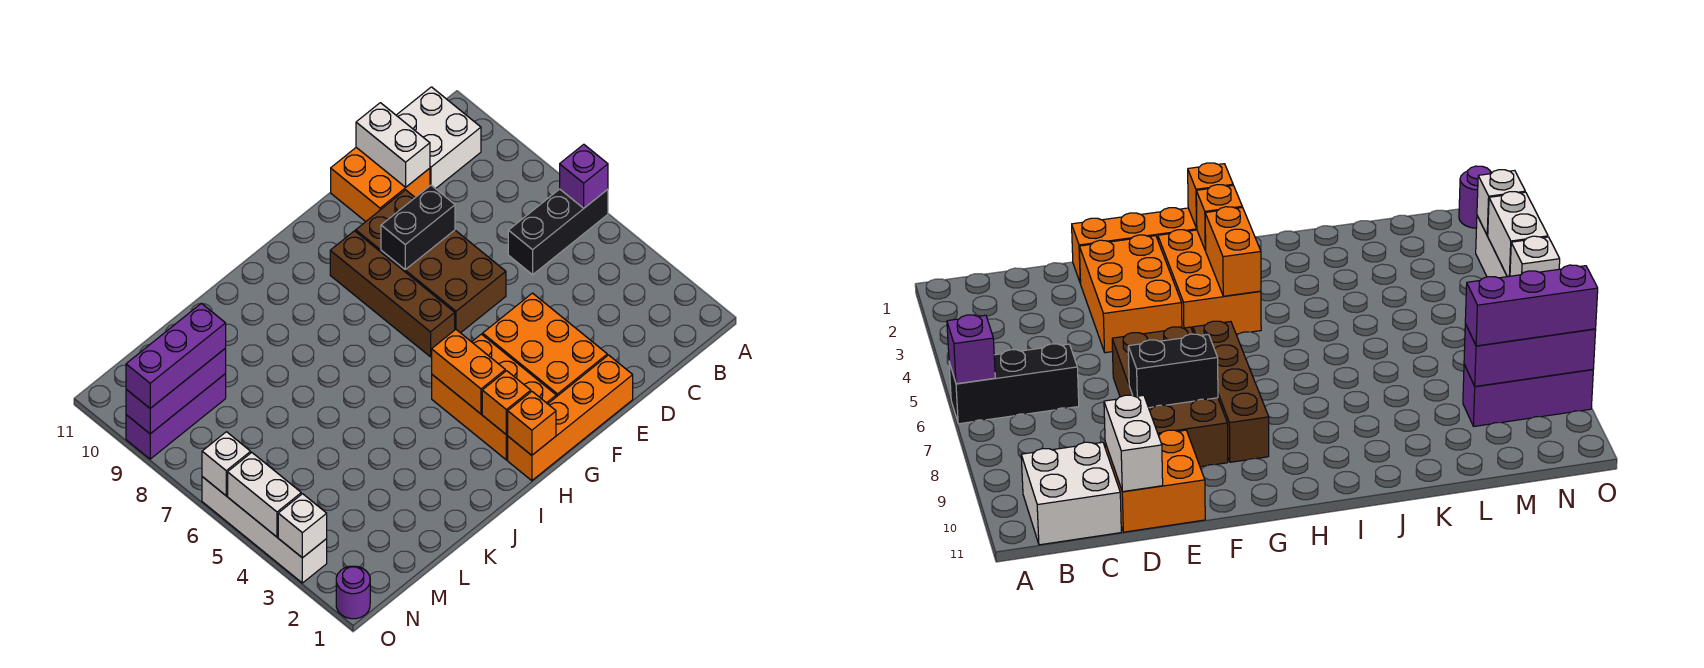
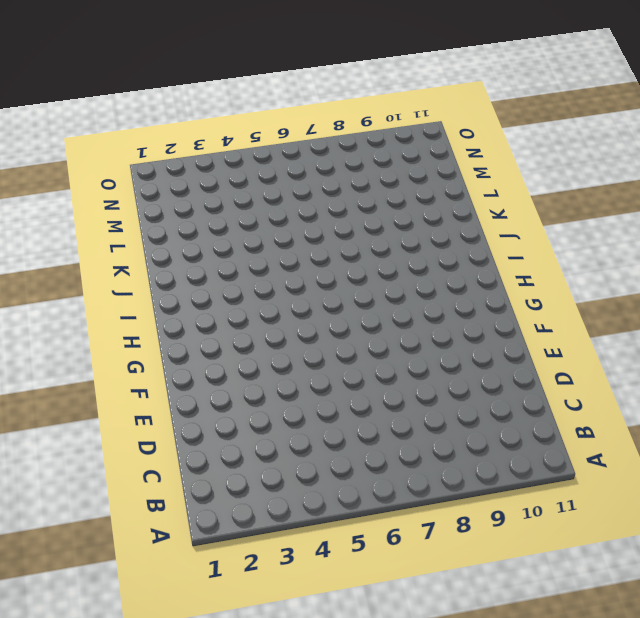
none -> black brick A6:C6 level 1
none -> white brick B10:C11 level 1
none -> orange brick D10:E11 level 1

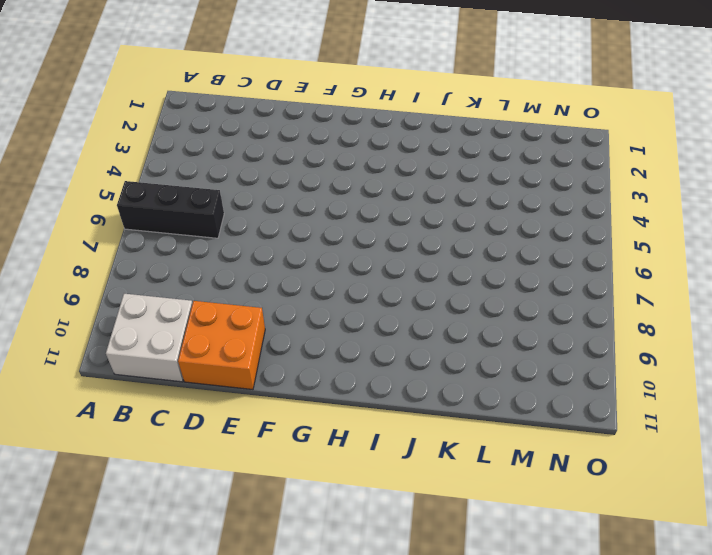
none -> orange brick E1:H1 level 1
none -> orange brick E2:F4 level 1
none -> brown brick E6:F9 level 1

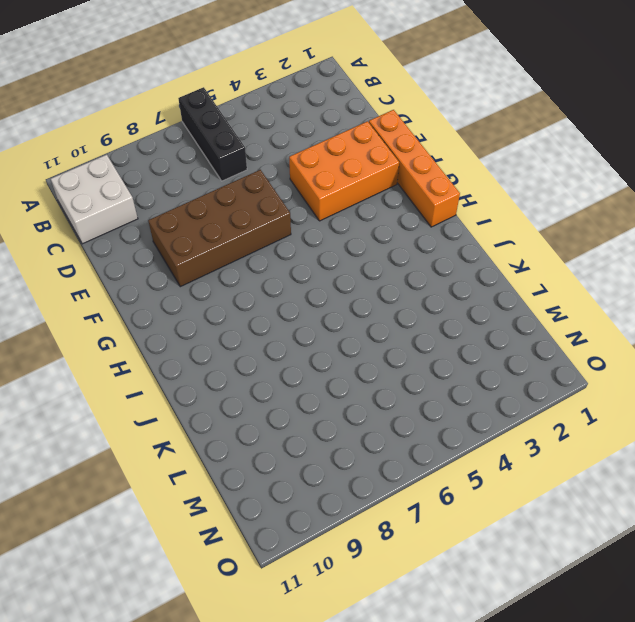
none -> orange brick D10:E11 level 1
none -> orange brick G2:H4 level 1
none -> brown brick G6:G9 level 1

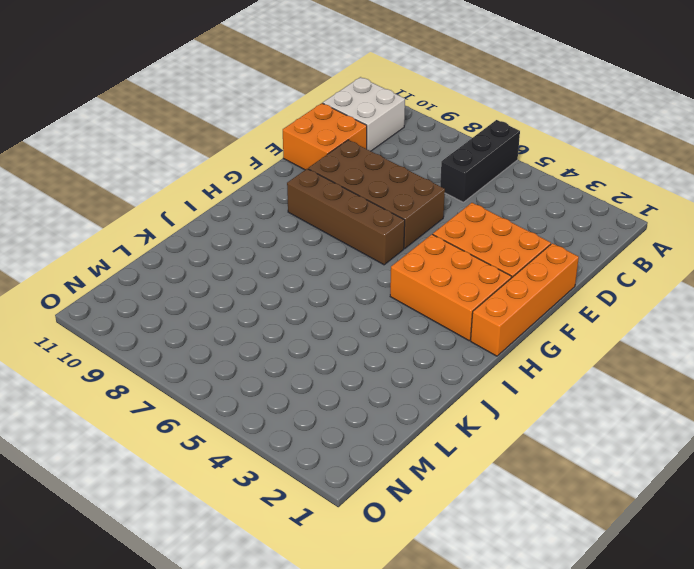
none -> purple brick M9:O9 level 1
none -> purple round brick O1 level 1
none -> white brick O3:O6 level 1

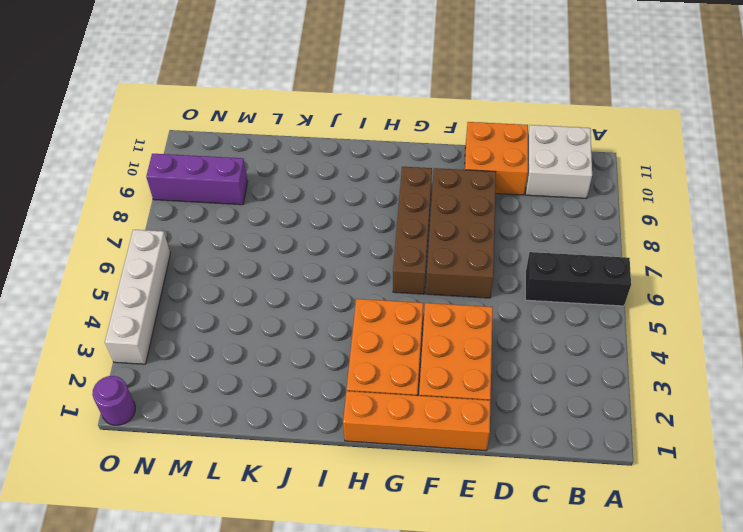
none -> purple brick A6 level 2
none -> white brick D10:D11 level 2
none -> black brick E8:F8 level 2

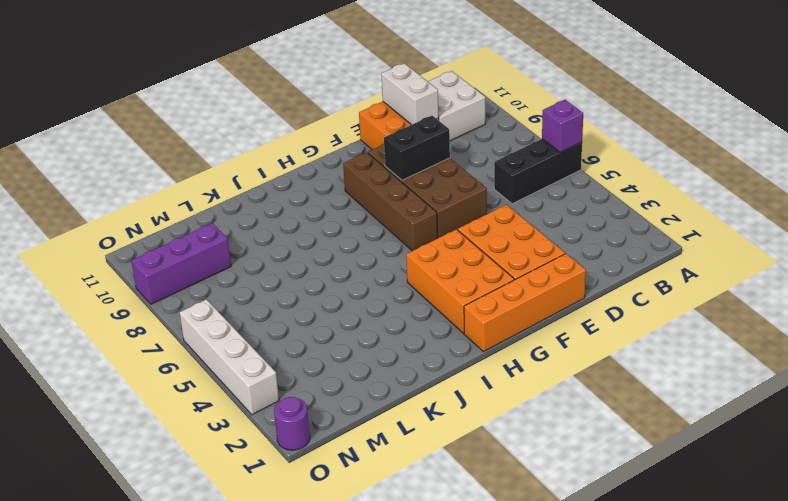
none -> orange brick H1 level 2
none -> orange brick H2 level 2
none -> orange brick H3:H4 level 2

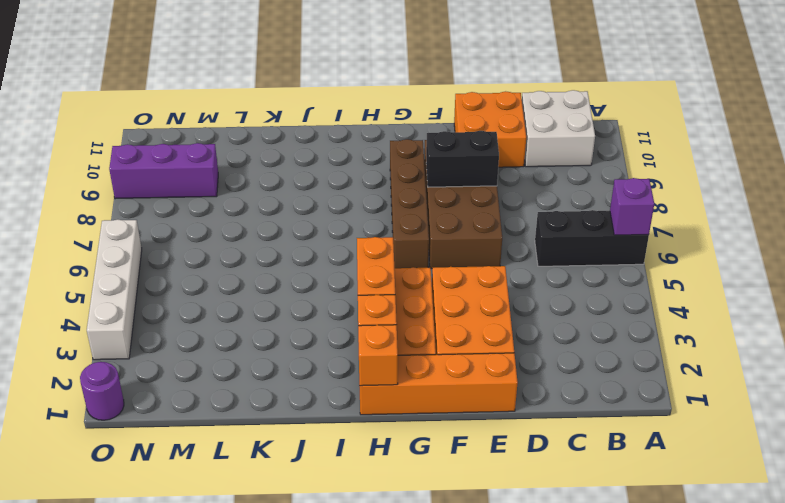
none -> white brick D10:D11 level 2
none -> purple brick M9:O9 level 2
none -> white brick O3 level 2

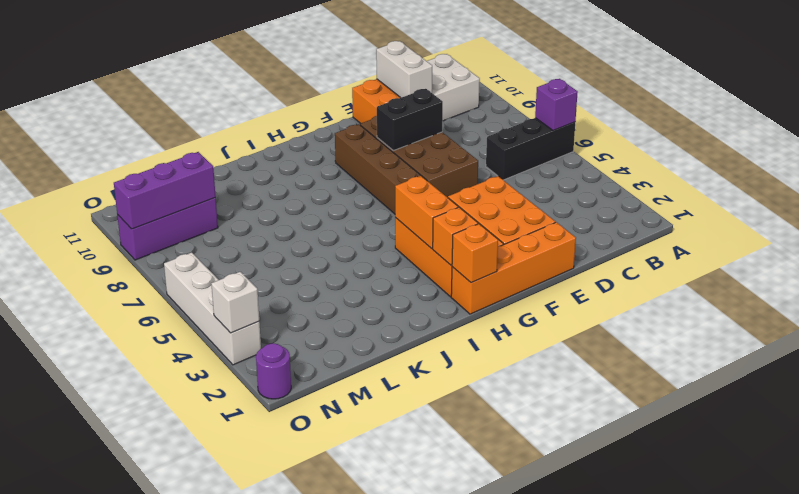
none -> white brick O4:O5 level 2
none -> white brick O6 level 2
none -> purple brick M9:O9 level 3

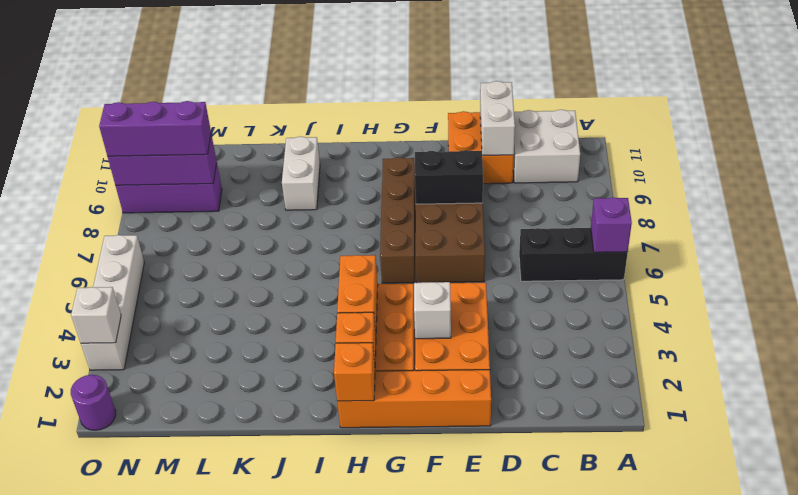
white brick F3 level 2 -> white brick O6 level 2
white brick J9:J10 level 1 -> white brick O4:O5 level 2

